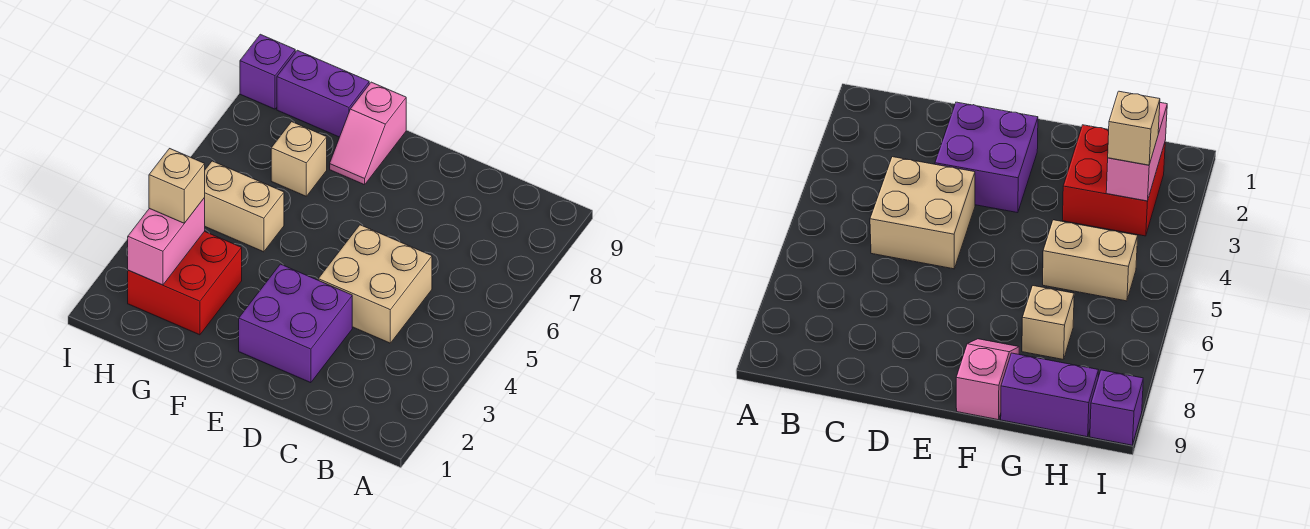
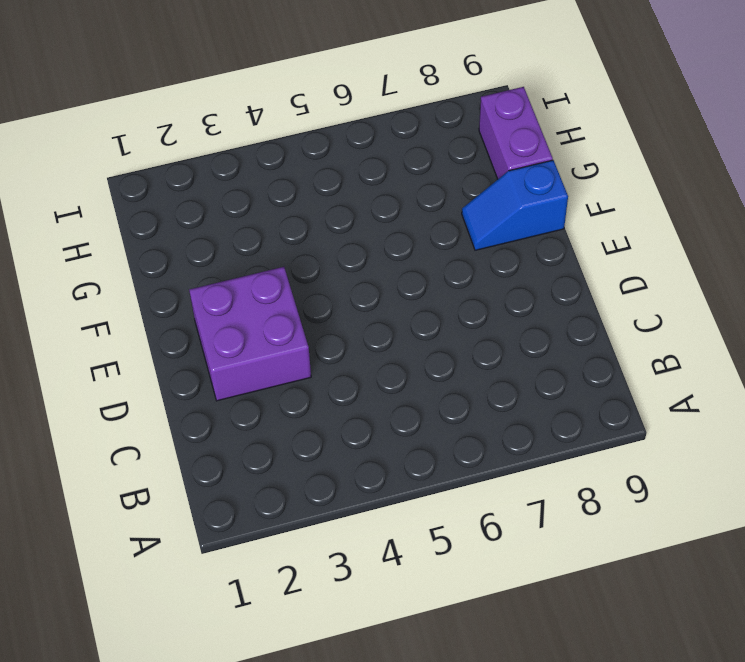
blue slope F8:F9 level 1 top 9 -> pink slope F8:F9 level 1 top 9
none -> tan brick C4:D5 level 1
none -> red brick G2:H3 level 1

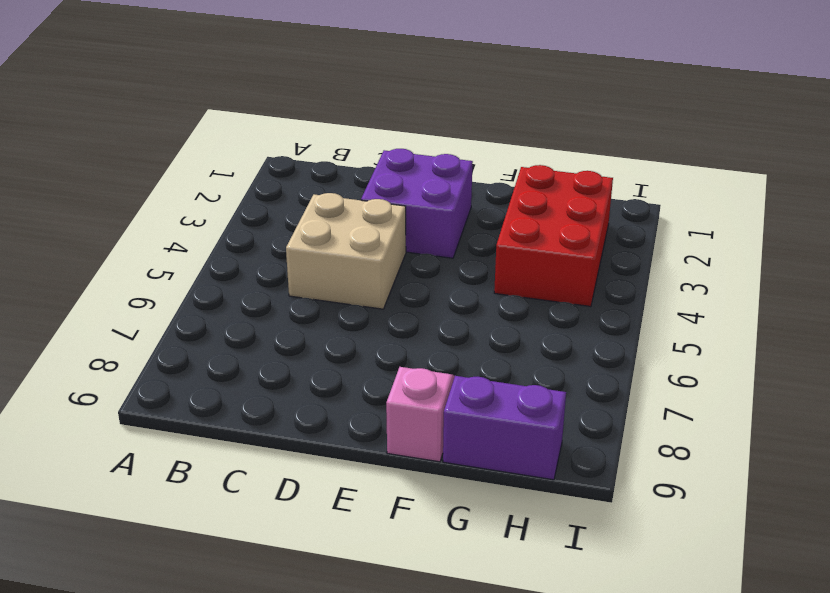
red brick G2:H4 level 1 -> red brick G2:H3 level 1
none -> tan brick G5:H5 level 1
none -> tan brick G7 level 1

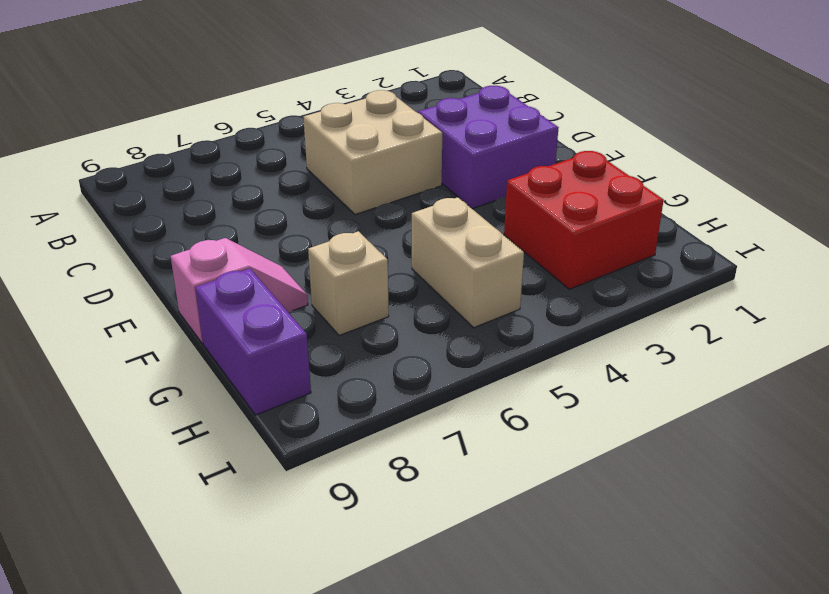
none -> purple brick I9 level 1
none -> pink brick H2:H3 level 2

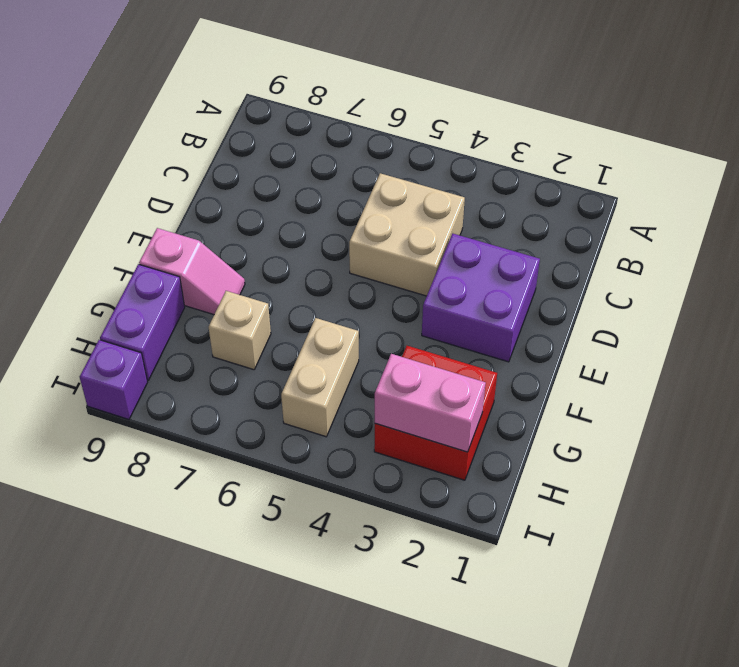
none -> tan brick H3 level 3

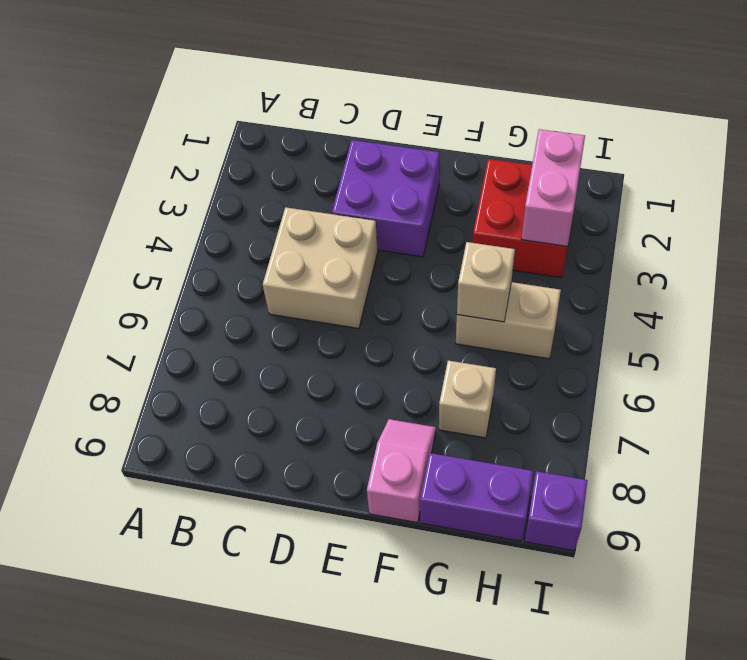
tan brick G5 level 2 -> tan brick H3 level 3

